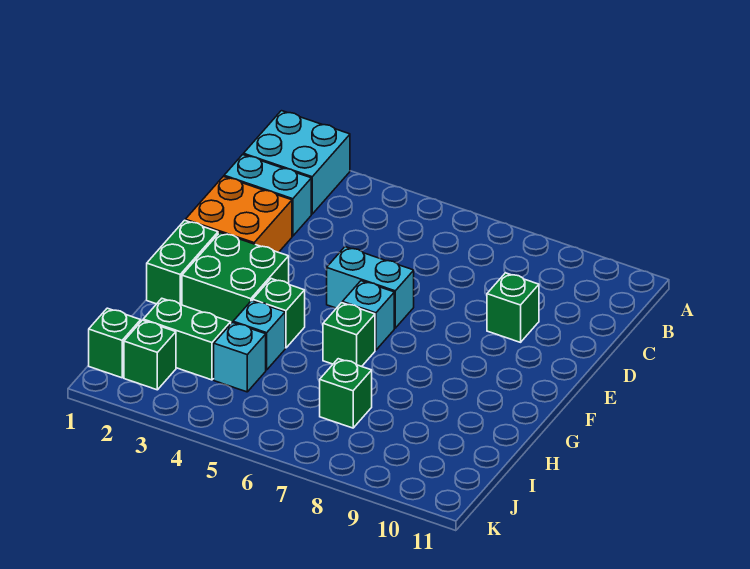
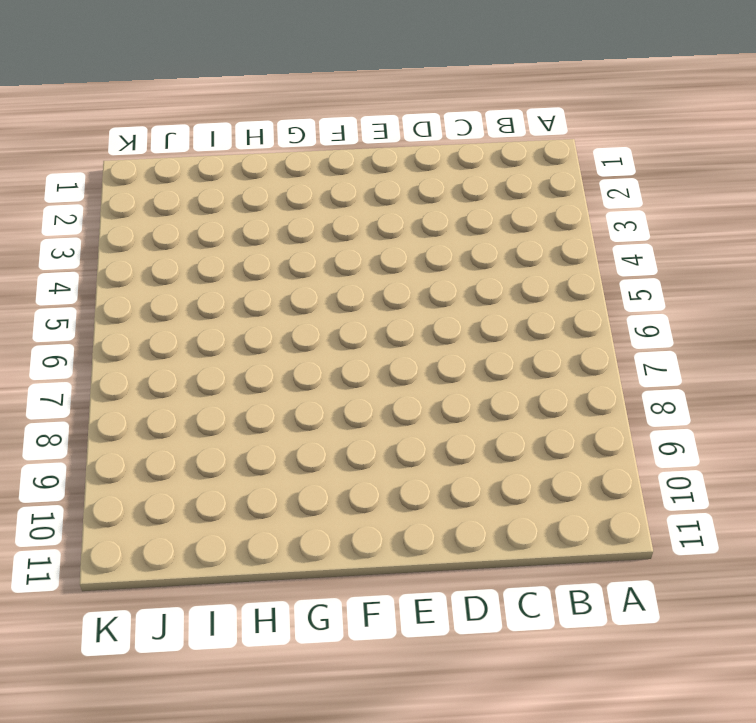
none -> cyan brick A1:B2 level 1
none -> cyan brick C1:C2 level 1
none -> orange brick D1:E2 level 1

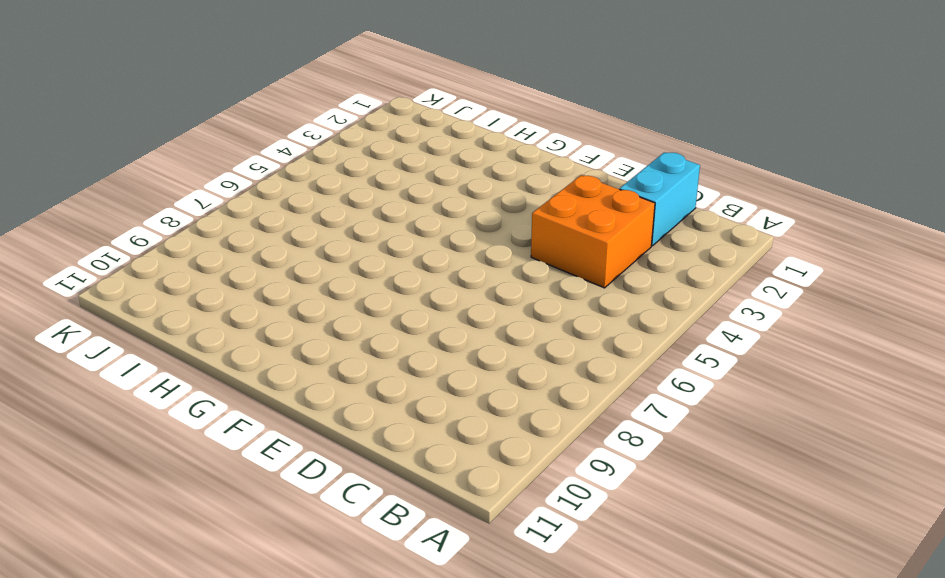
orange brick C3:D4 level 1 -> orange brick D1:E2 level 1
none -> cyan brick A1:B2 level 1
none -> green brick D9 level 1
none -> cyan brick E5:E6 level 1

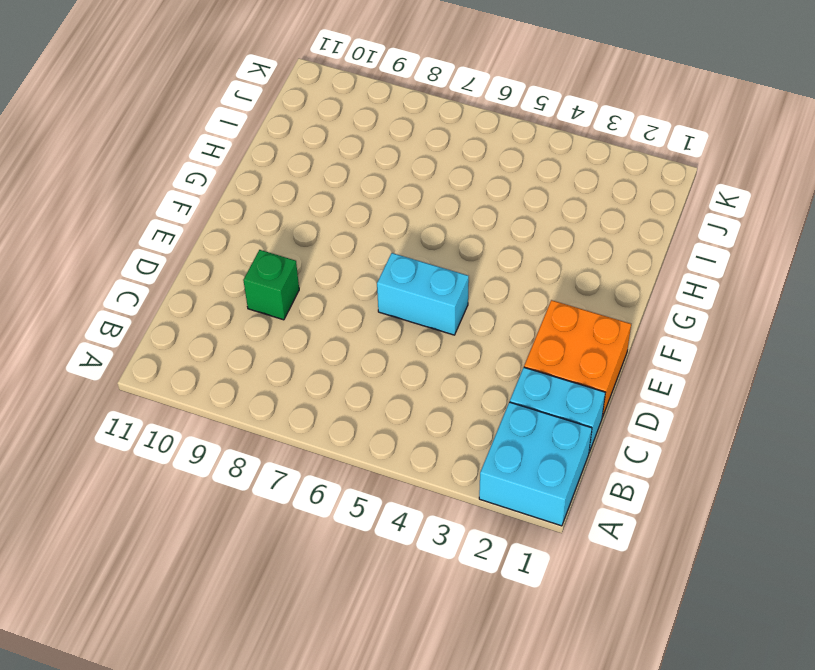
none -> green brick F1:G1 level 1
none -> green brick F2:G3 level 1
none -> cyan brick F6 level 1

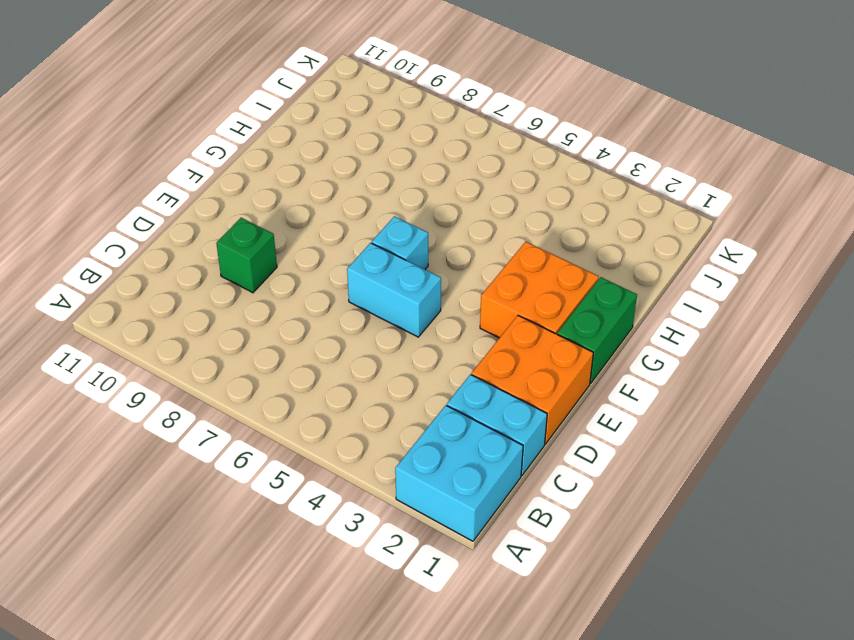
orange brick F2:G3 level 1 -> green brick F2:G3 level 1
none -> green brick G4 level 1
none -> green brick G6 level 1
none -> cyan brick H4 level 1

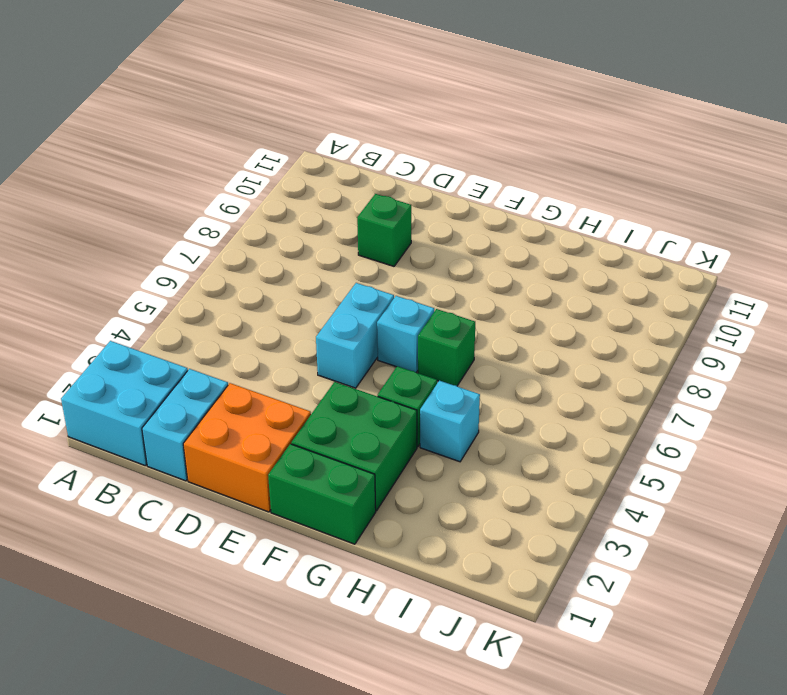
none -> green brick I2:I3 level 1
none -> cyan brick I4 level 1
none -> green brick I7 level 1

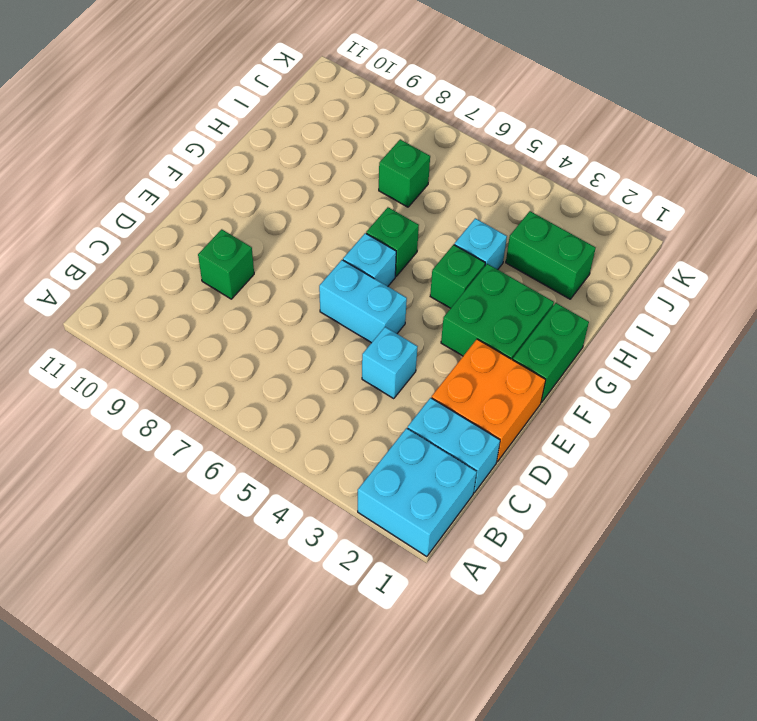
cyan brick D4 level 1 -> cyan brick I4 level 1
none -> green brick J1 level 1
none -> green brick J2 level 1

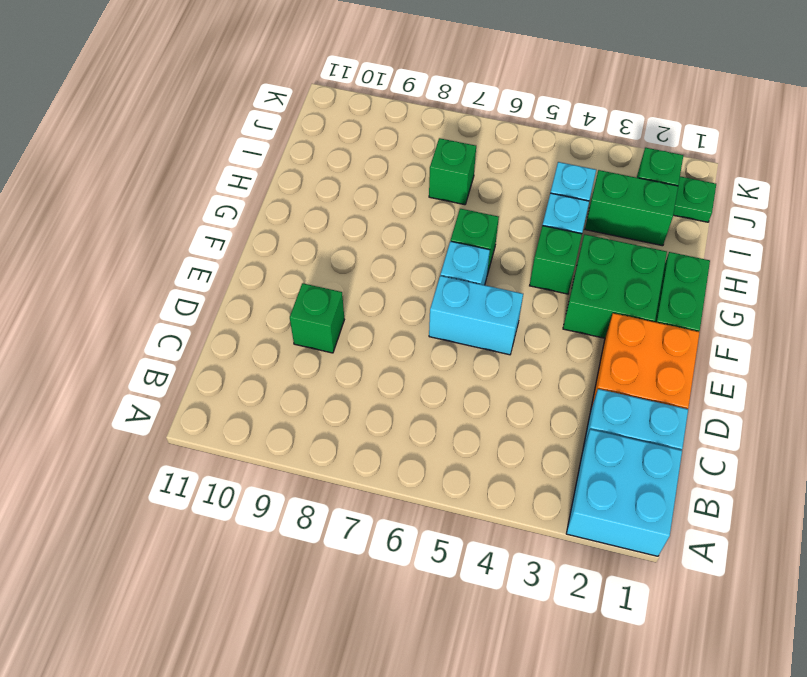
green plate J1 level 1 -> green brick J1 level 1

